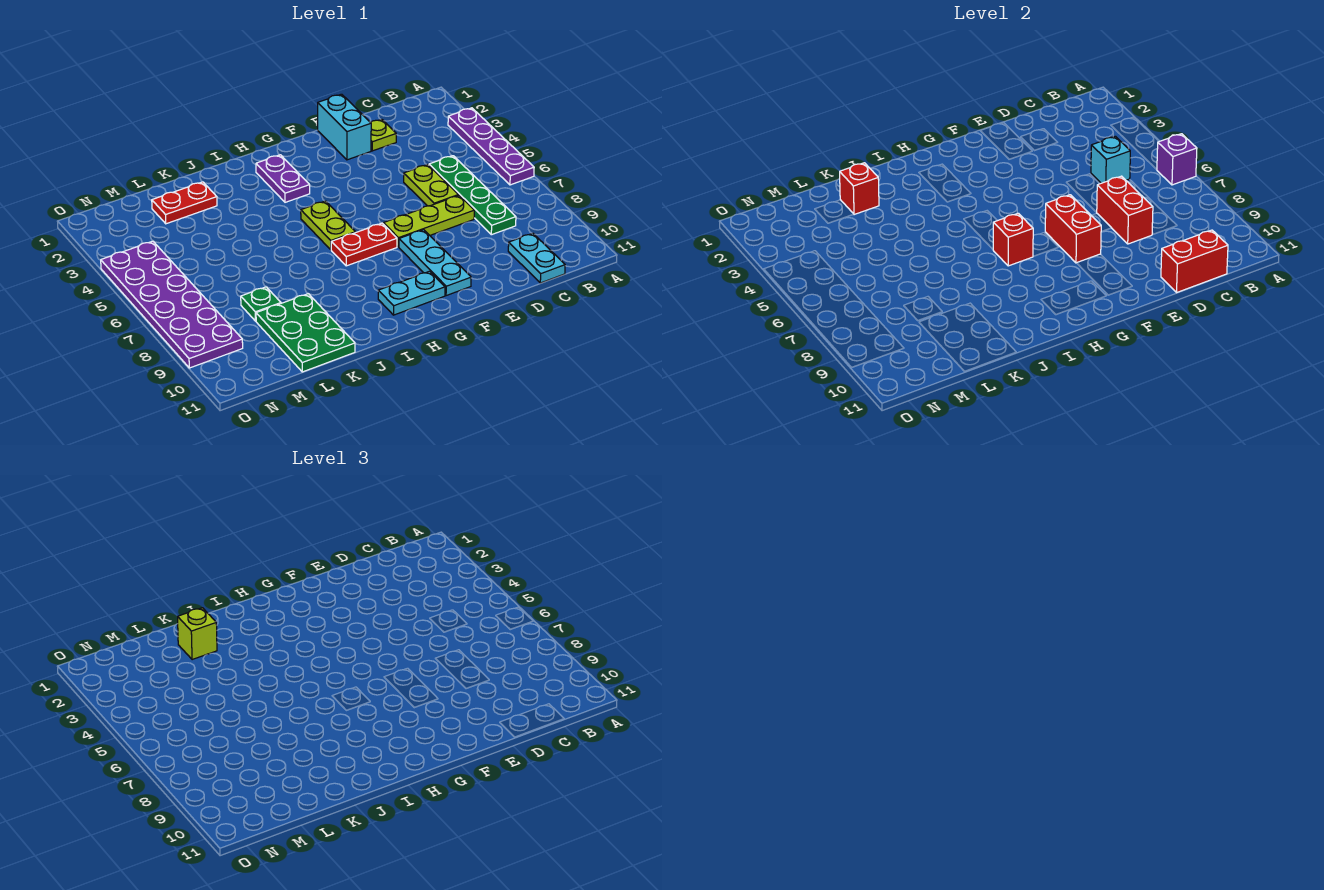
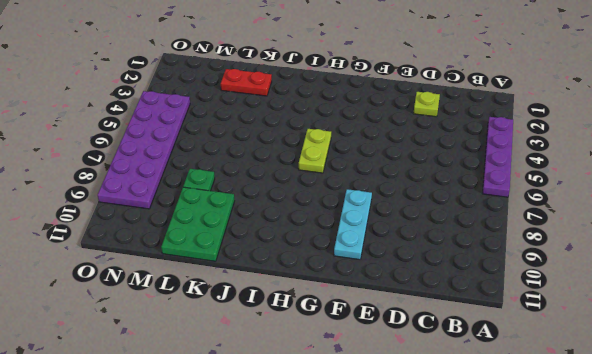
none -> green plate C5:C8 level 1
none -> cyan plate C10:C11 level 1
none -> lime plate D5:D6 level 1

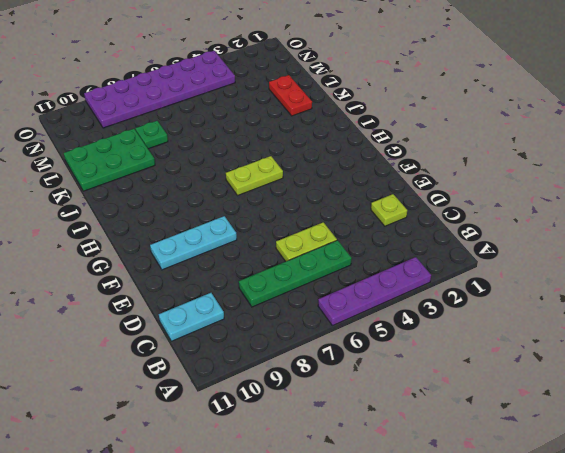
none -> lime plate D7:F7 level 1
none -> cyan brick E1:E2 level 1
none -> red plate G7:H7 level 1

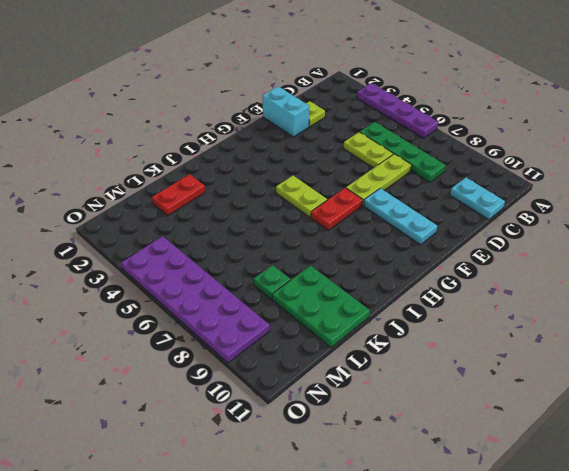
none -> cyan plate G10:H10 level 1
none -> purple plate H2:H3 level 1
none -> purple brick A6 level 2

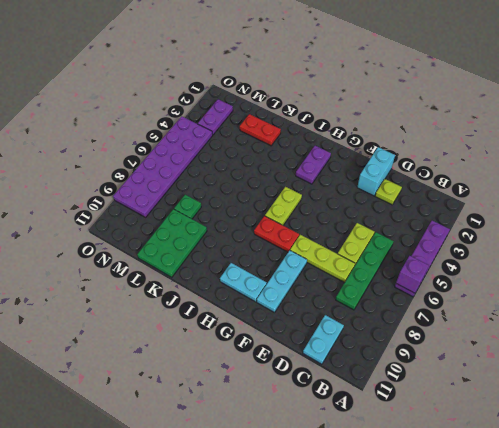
purple plate N2:N3 level 1 -> none
none -> cyan brick C5 level 2
none -> red brick C11:D11 level 2
none -> red brick D7:D8 level 2

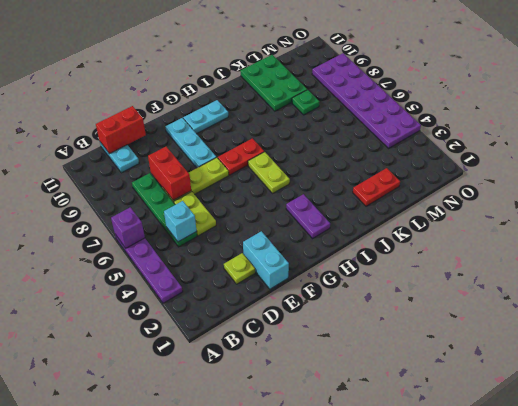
none -> red brick F7:F8 level 2
none -> red brick H7 level 2
none -> red brick K2 level 2

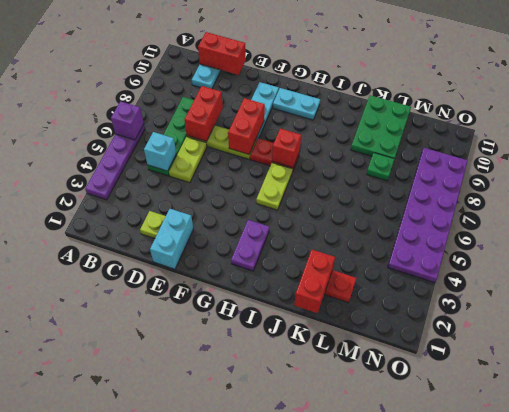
red brick K1:K2 level 2 -> red brick K2 level 2
none -> lime brick K2 level 3

